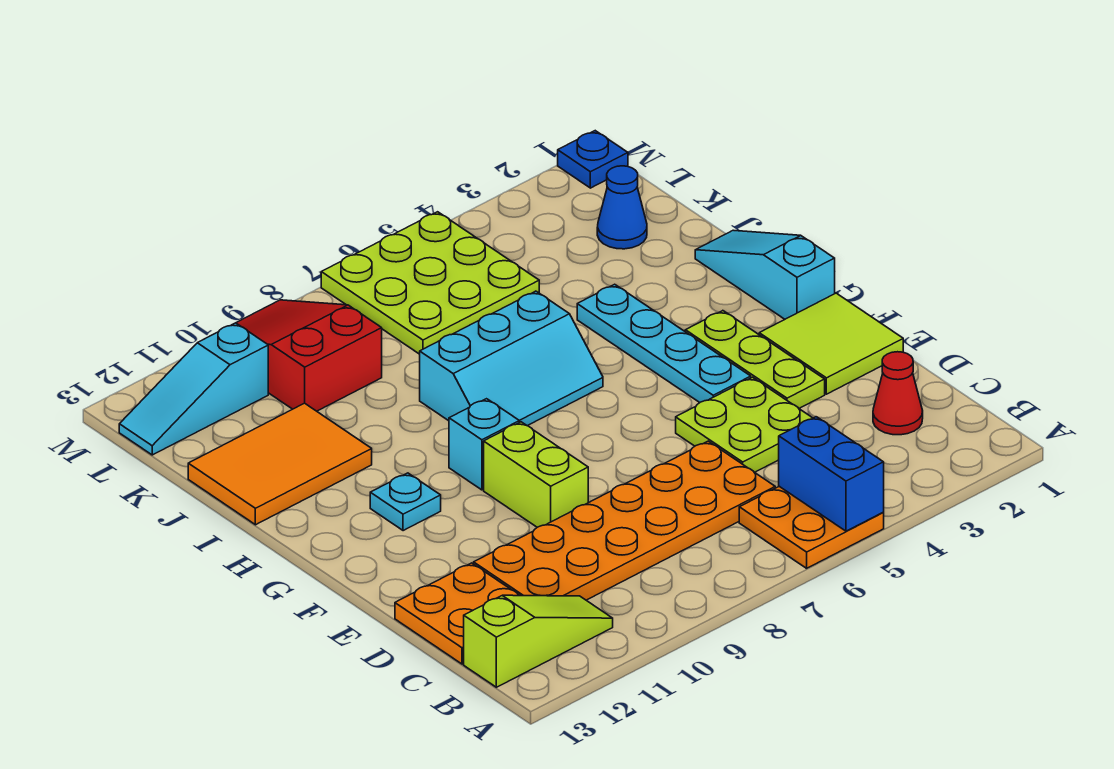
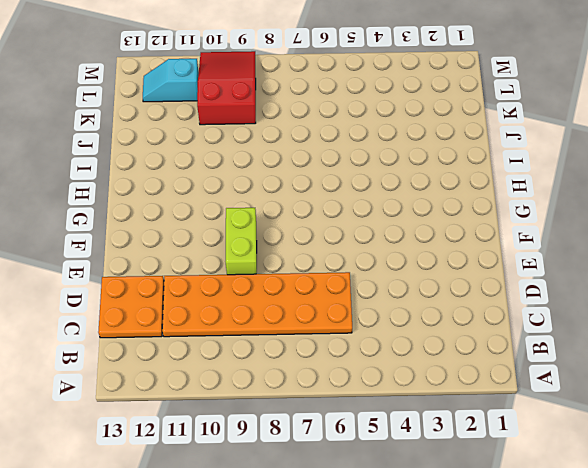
cyan slope L11:L12 level 1 top 11 -> cyan slope L11:L13 level 1 top 11
none -> orange plate A5:B6 level 1
none -> lime slope B11:B13 level 1 top 13
none -> red cone C2 level 1

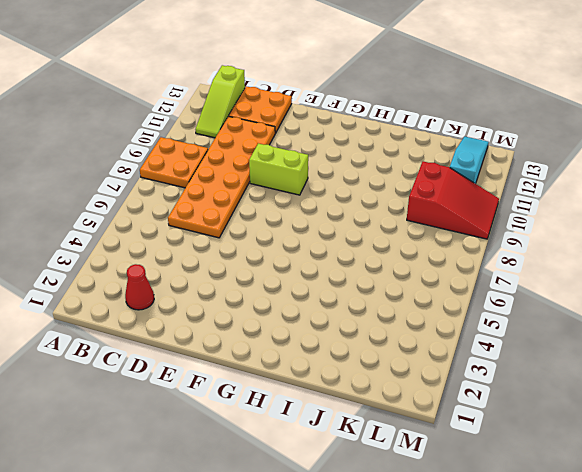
orange plate A8:B9 level 1 -> orange plate A5:B6 level 1
none -> lime plate D4:E5 level 1
none -> lime tile E1:F2 level 1
none -> lime plate E3:G3 level 1

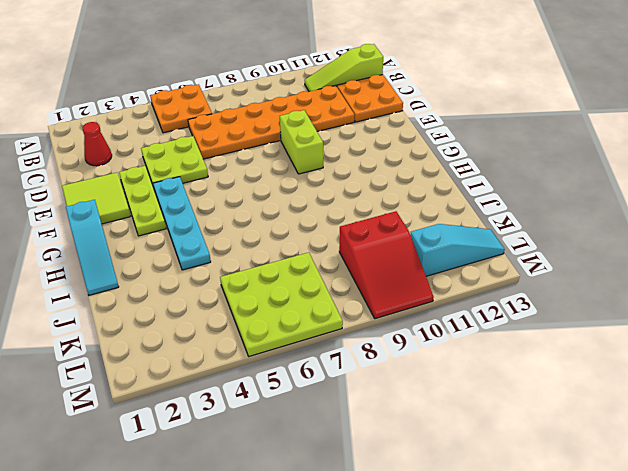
none -> cyan brick G9 level 1
none -> cyan plate G11 level 1
none -> cyan slope H6:I8 level 1 top I

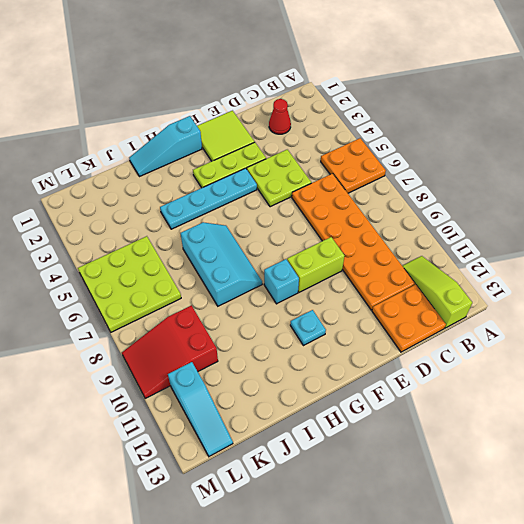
none -> orange tile I11:J13 level 1
none -> blue cone K2 level 1
none -> blue plate M1 level 1

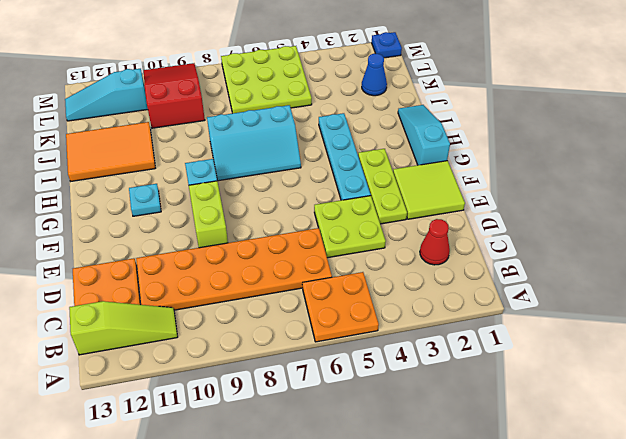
none -> blue brick A5:B5 level 2

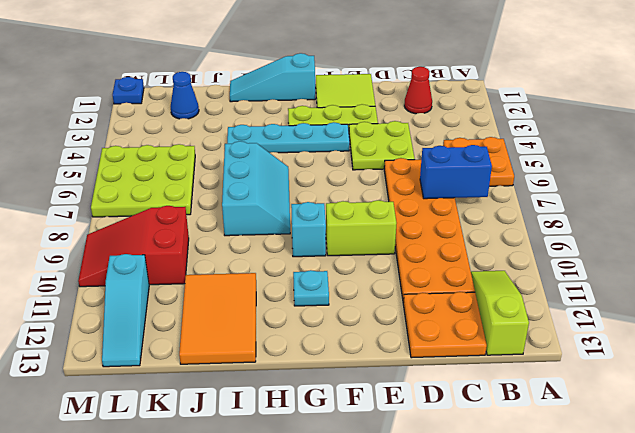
blue brick B7:C7 level 2 -> blue brick A5:B5 level 2

